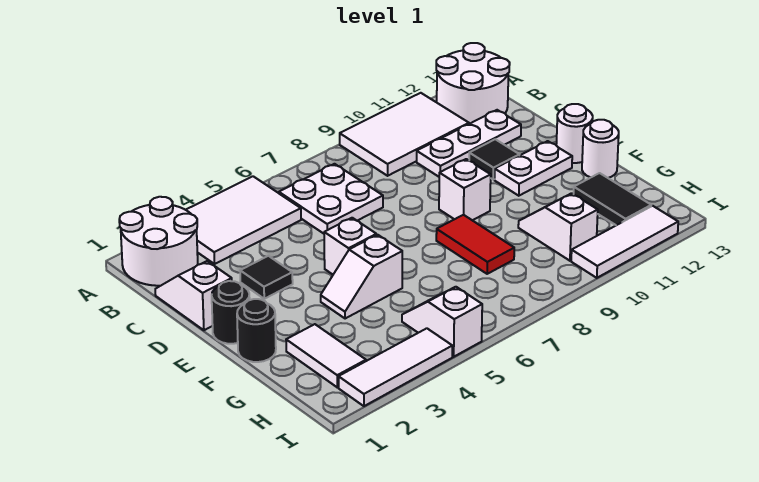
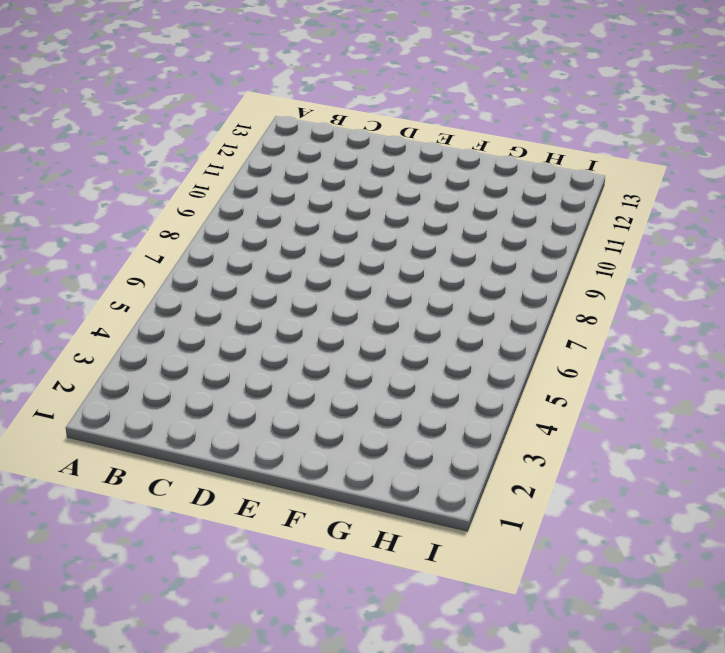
none -> white round brick A1:B2 level 1
none -> white tile A3:B5 level 1
none -> white tile A9:B11 level 1

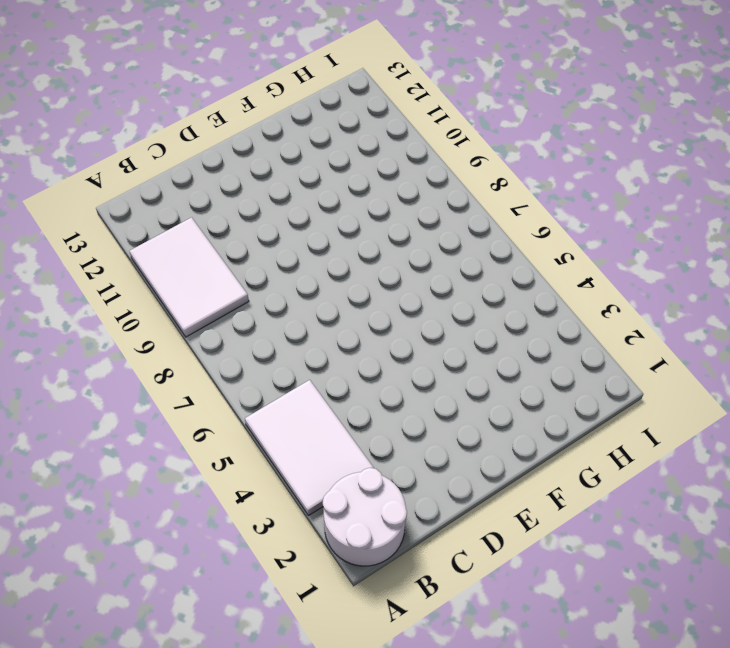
none -> white round brick A12:B13 level 1
none -> white plate B6:C7 level 1
none -> white slope C1:D1 level 1 top D

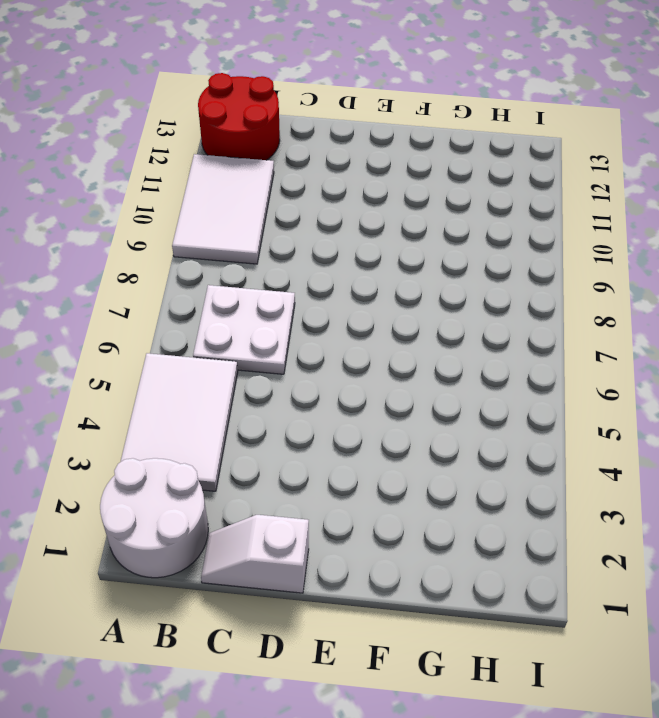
red round brick A12:B13 level 1 -> white round brick A12:B13 level 1
none -> white plate C10:C12 level 1
none -> black tile D3 level 1
none -> black tile D11 level 1

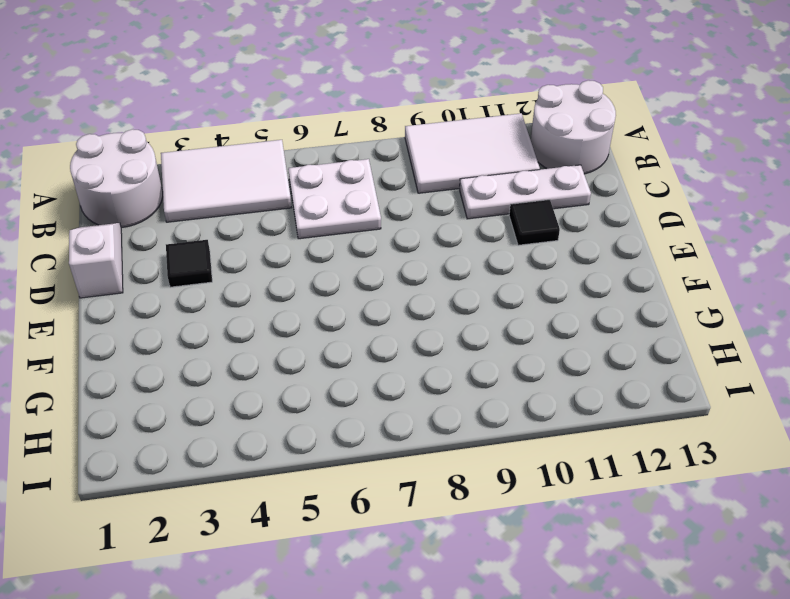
none -> black round brick E1 level 1
none -> white brick E5 level 1
none -> white brick E9 level 1

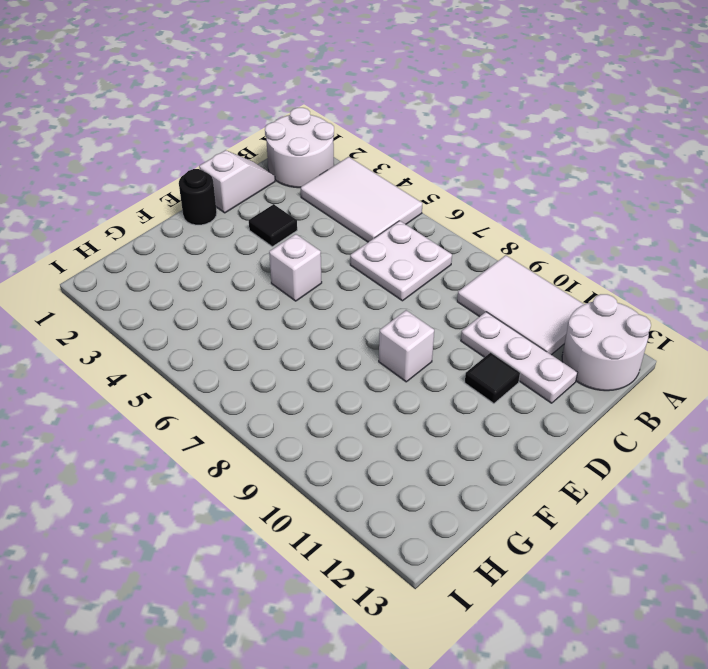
none -> white plate E11:E12 level 1
none -> white round brick E13 level 1
none -> black round brick F1 level 1

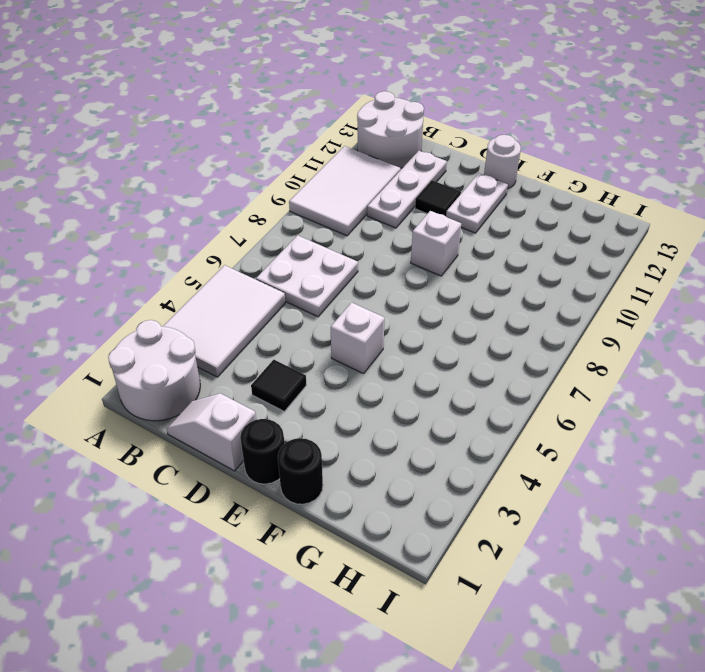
none -> white slope F4:F5 level 1 top 5
none -> red tile F8:G8 level 1
none -> white round brick F13 level 1

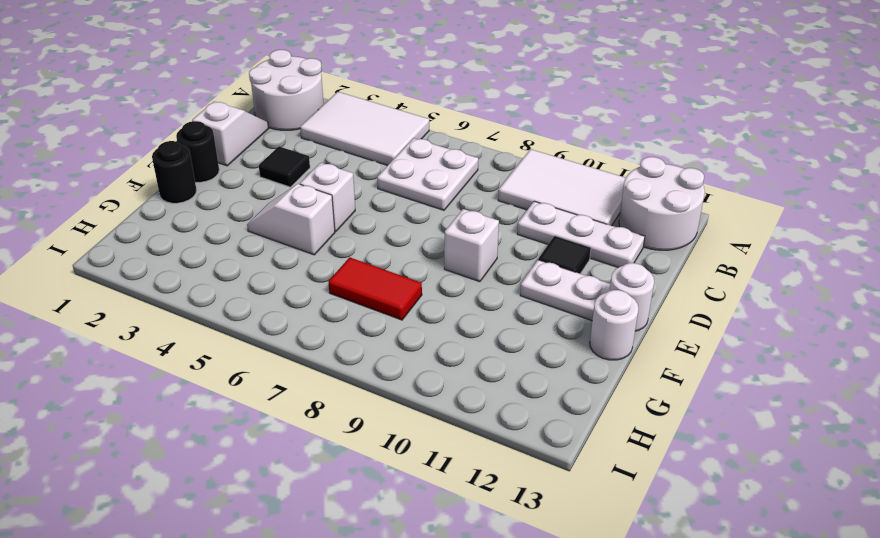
red tile G7:G8 level 1 -> red tile F8:G8 level 1
none -> white tile G2:H2 level 1
none -> white slope G10:H10 level 1 top H
none -> black tile G12:H12 level 1

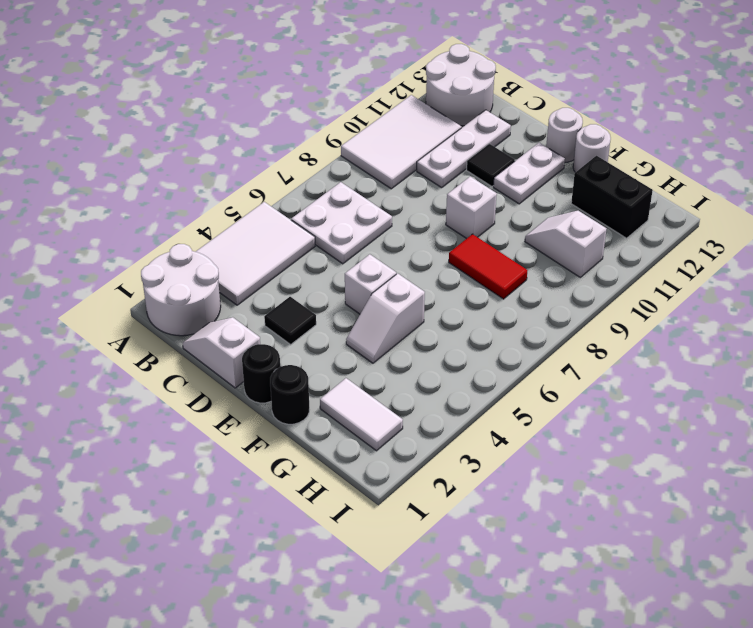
black brick G12:H12 level 1 -> black tile G12:H12 level 1
none -> white slope H5:I5 level 1 top I
none -> white tile I2:I4 level 1
none -> white tile I10:I12 level 1

